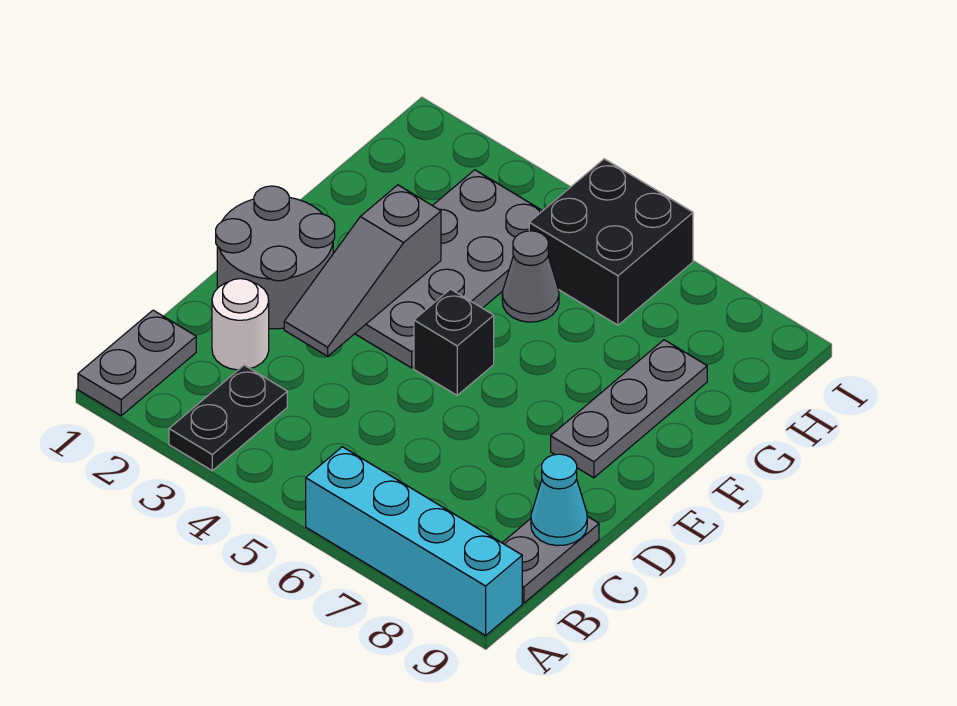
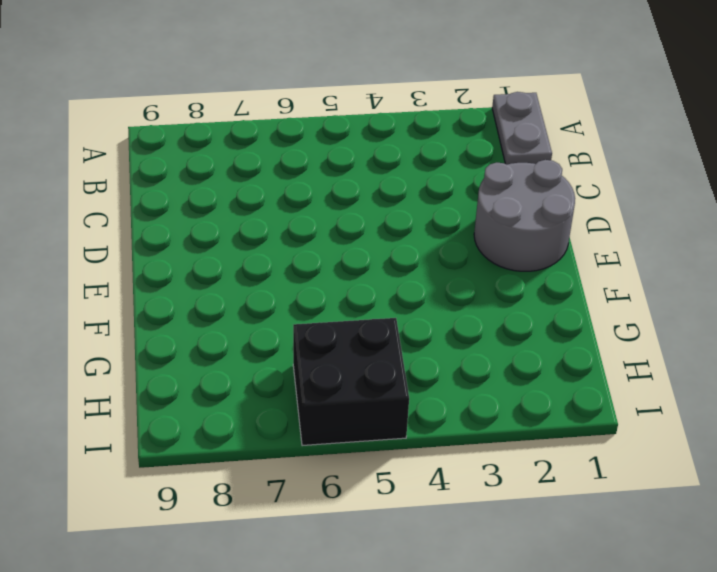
none -> black plate A3:B3 level 1
none -> cyan brick A6:A9 level 1
none -> grey plate B9:C9 level 1

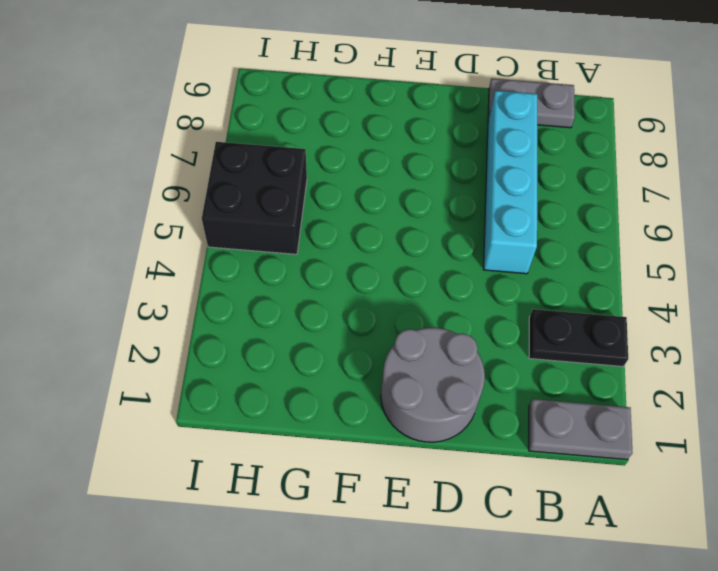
cyan brick C5:C8 level 1 -> cyan brick A6:A9 level 1
none -> white round brick C2 level 1
none -> grey plate E3:H4 level 1
none -> black brick E5 level 1

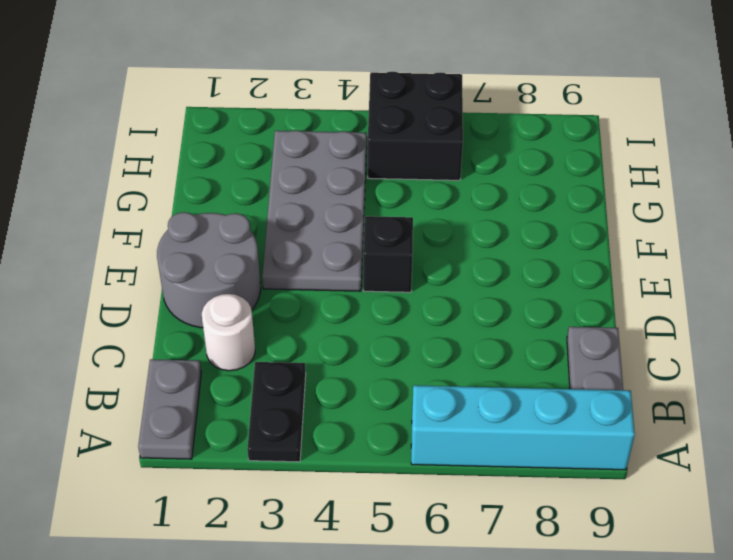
none -> grey plate E8:G8 level 1
none -> grey cone G5 level 1
none -> cyan cone C9 level 2

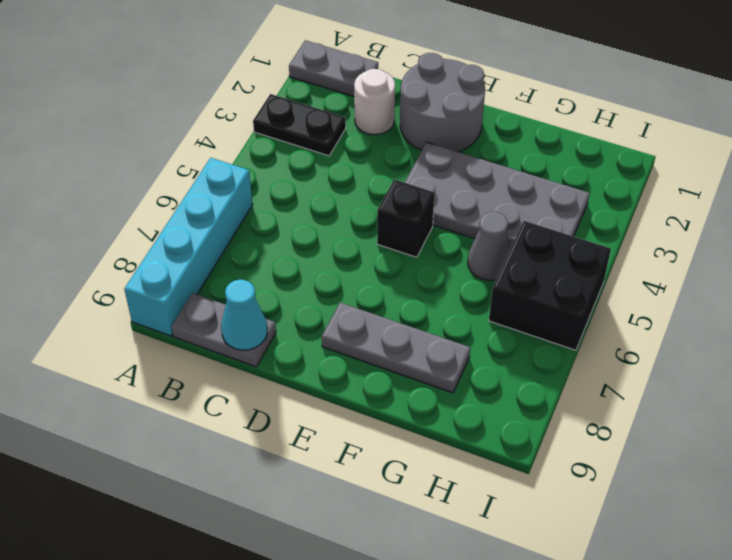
none -> grey slope D3:F3 level 2 top F

